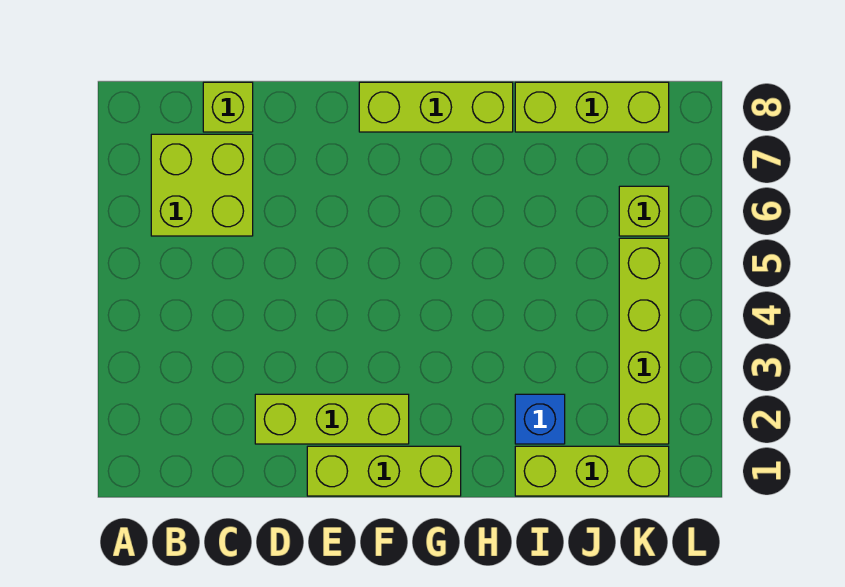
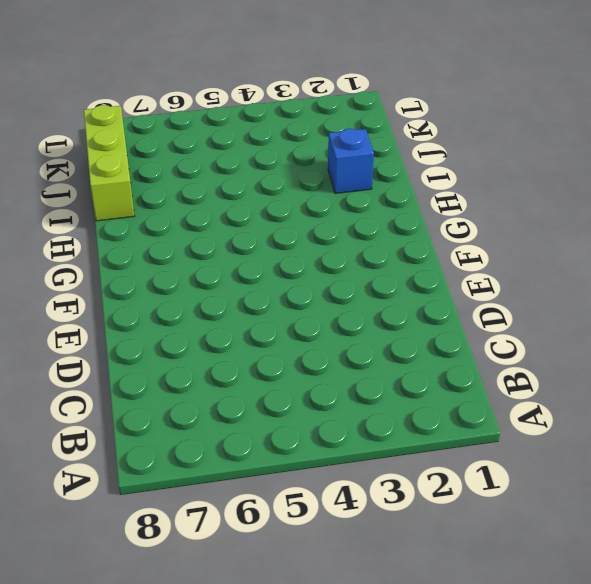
none -> lime brick B6:C7 level 1
none -> lime brick C8 level 1

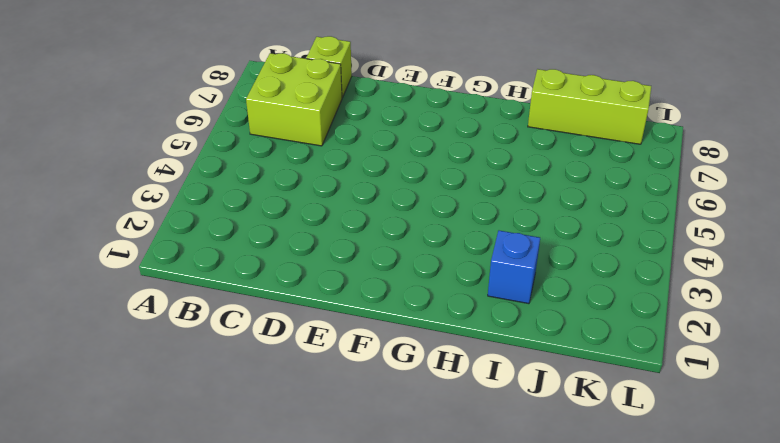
none -> lime brick D2:F2 level 1
none -> lime brick E1:G1 level 1

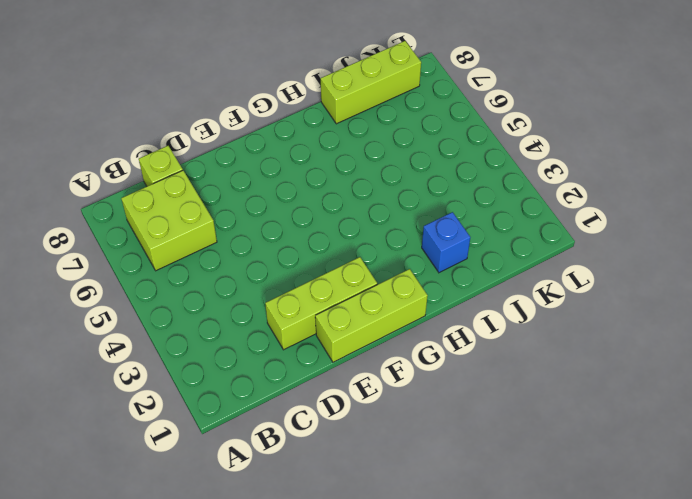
none -> lime brick F8:H8 level 1
none -> lime brick I1:K1 level 1

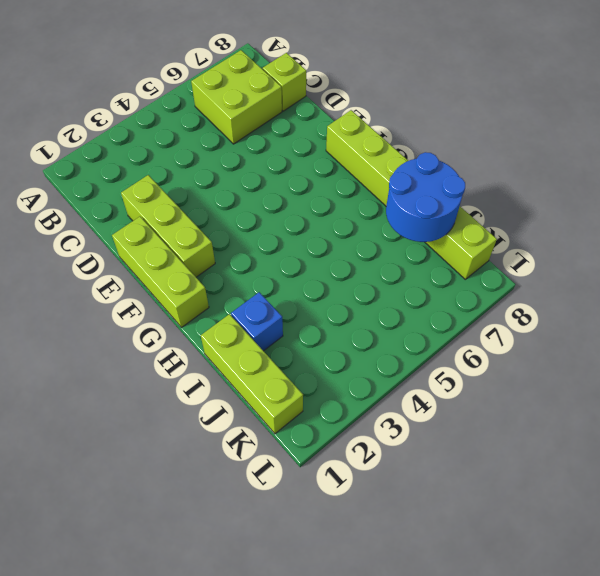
blue round brick I7:J8 level 2 -> none
none -> lime brick K2:K5 level 1
none -> lime brick K6 level 1

